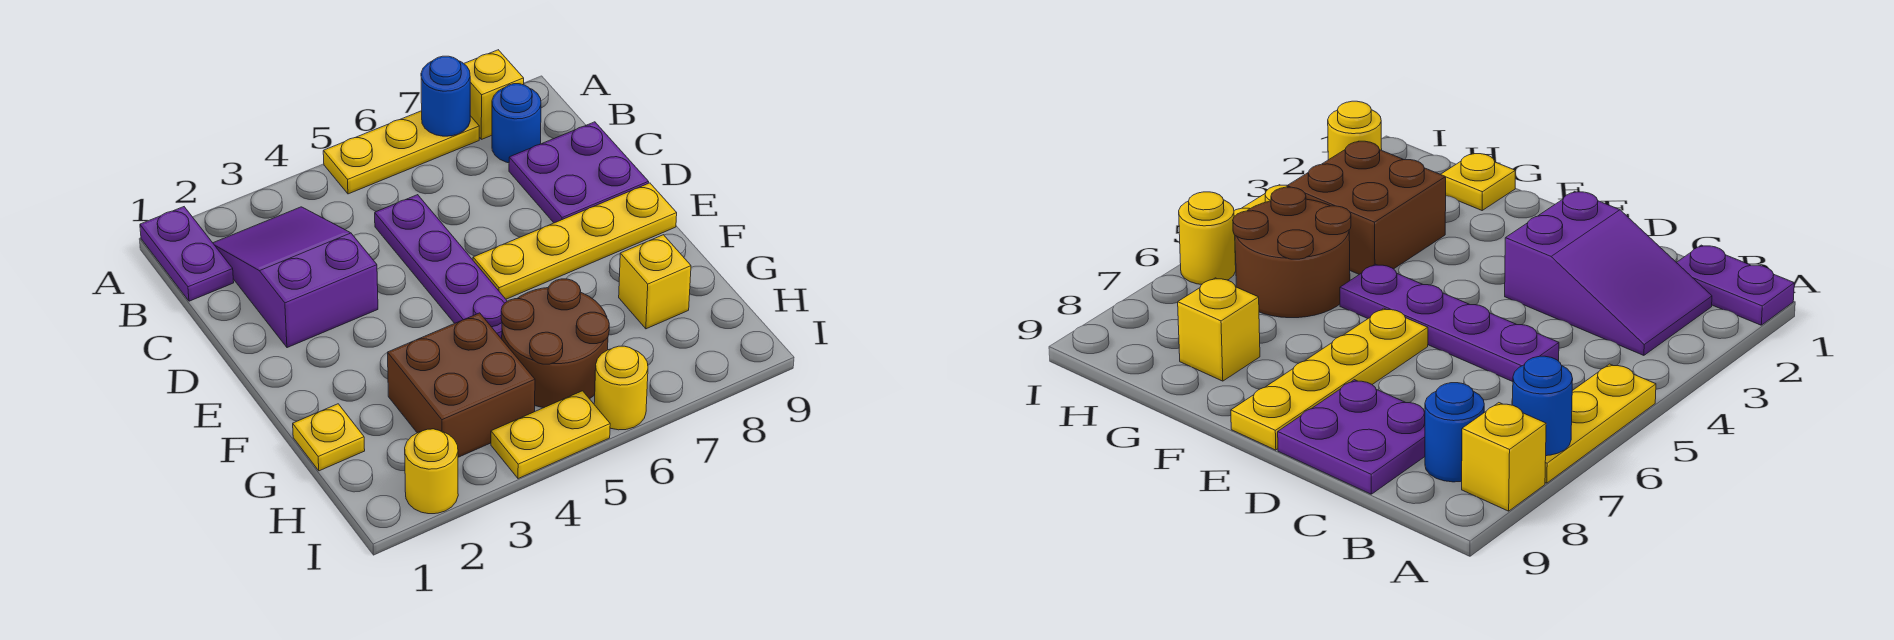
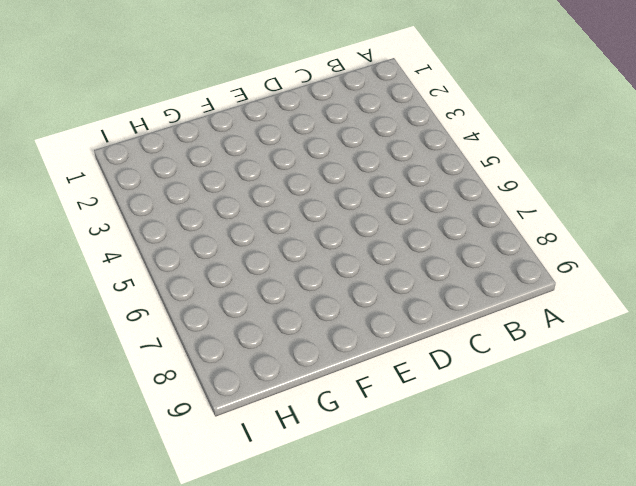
none -> purple plate A1:B1 level 1
none -> yellow plate A5:A7 level 1
none -> yellow brick A8 level 1

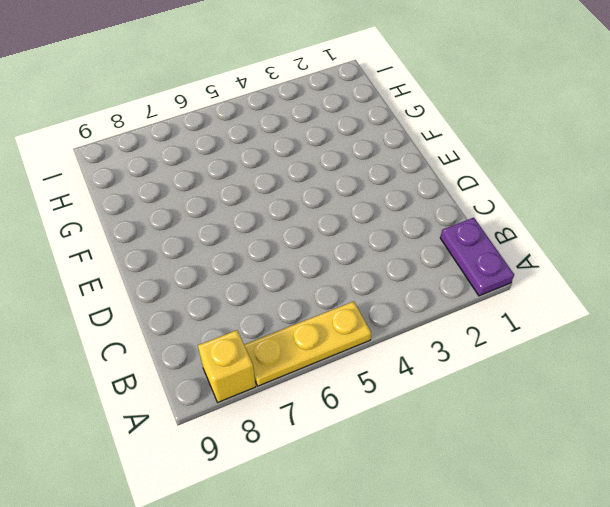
none -> purple slope B2:D3 level 1 top D
none -> blue round brick B8 level 1
none -> purple plate C5:F5 level 1

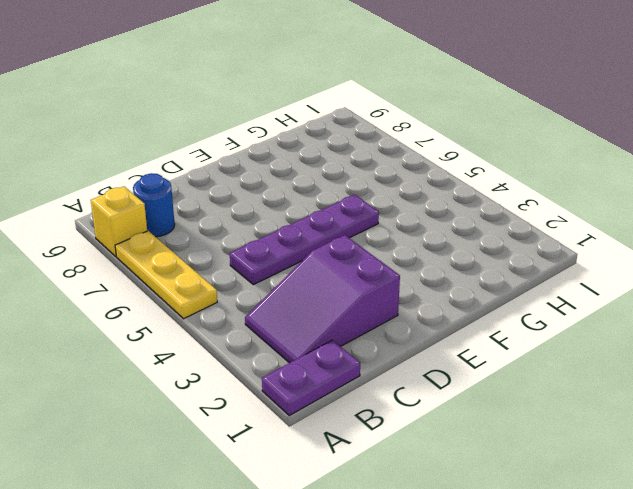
none -> purple plate C8:D9 level 1
none -> yellow plate E6:E9 level 1
none -> yellow plate G1 level 1

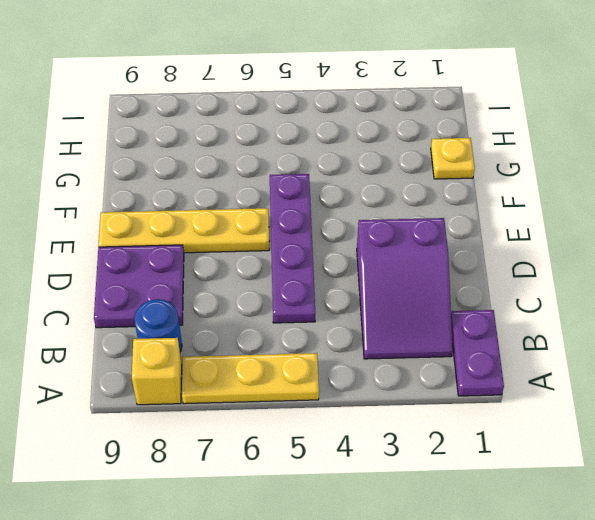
none -> brown brick G3:H4 level 1
none -> brown round brick G5:H6 level 1
none -> yellow brick G8 level 1

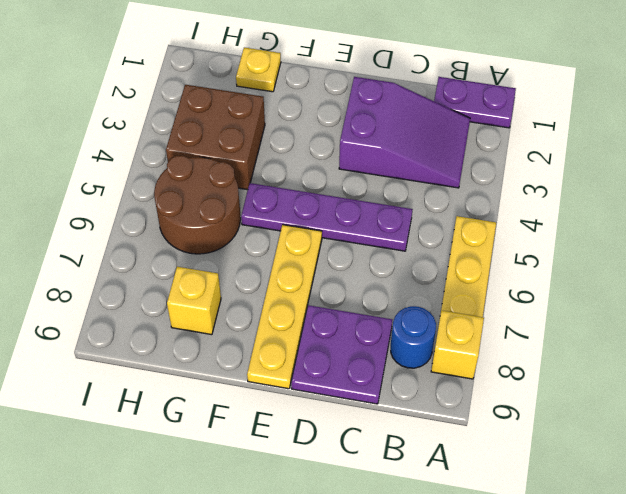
none -> yellow round brick I2 level 1
none -> yellow plate I4:I5 level 1
none -> yellow round brick I6 level 1

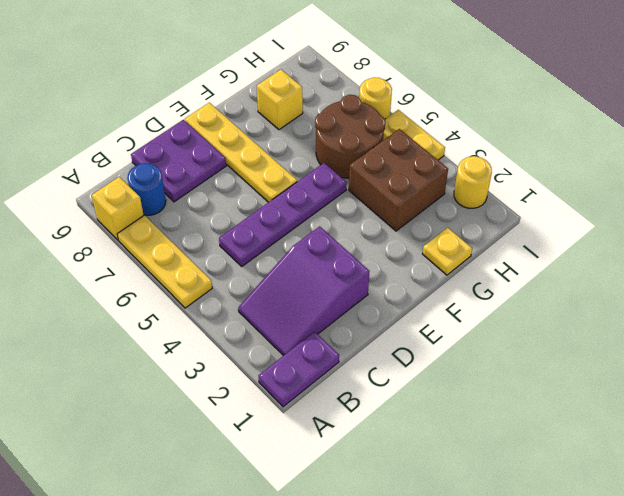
none -> blue round brick A7 level 2

